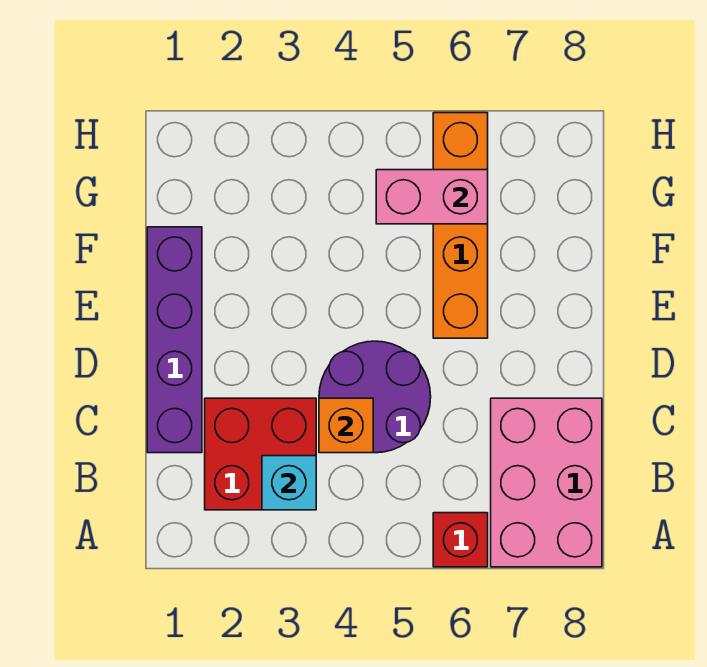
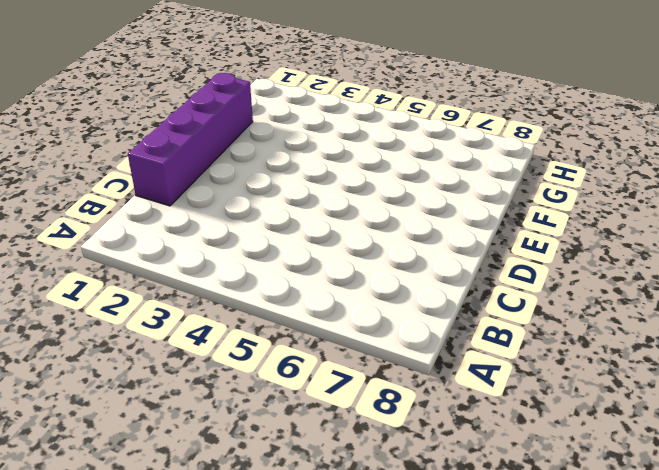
none -> red brick A6 level 1
none -> pink brick A7:C8 level 1

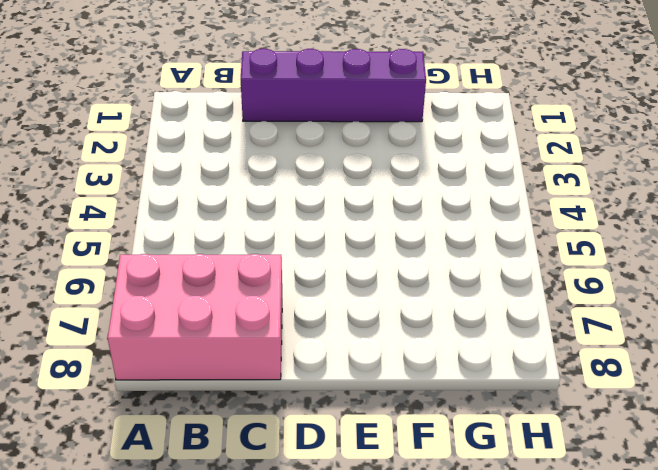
none -> red brick A6 level 1
none -> red brick B2:C3 level 1

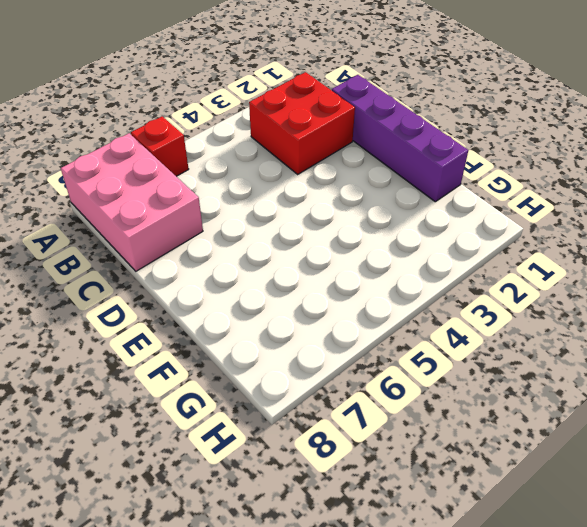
none -> purple round brick C4:D5 level 1
none -> orange brick E6:H6 level 1

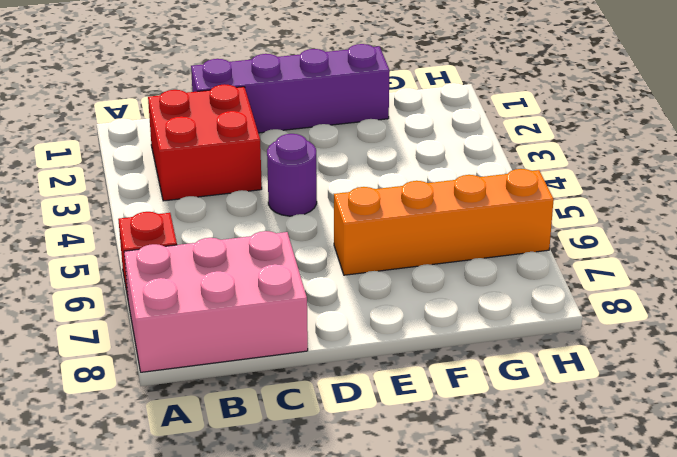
purple round brick D4 level 1 -> purple round brick C4:D5 level 1
none -> cyan brick B3 level 2
none -> orange brick C4 level 2

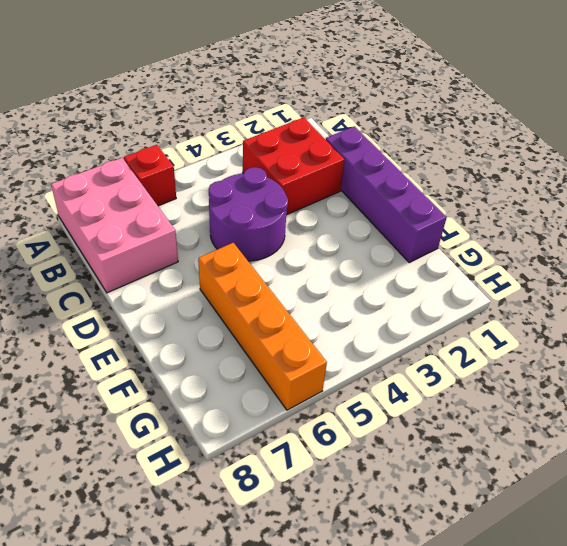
none -> cyan brick B3 level 2
none -> orange brick C4 level 2

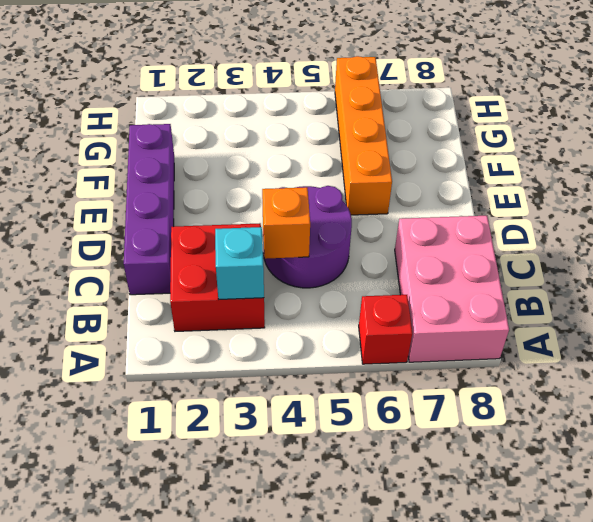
none -> pink brick G5:G6 level 2

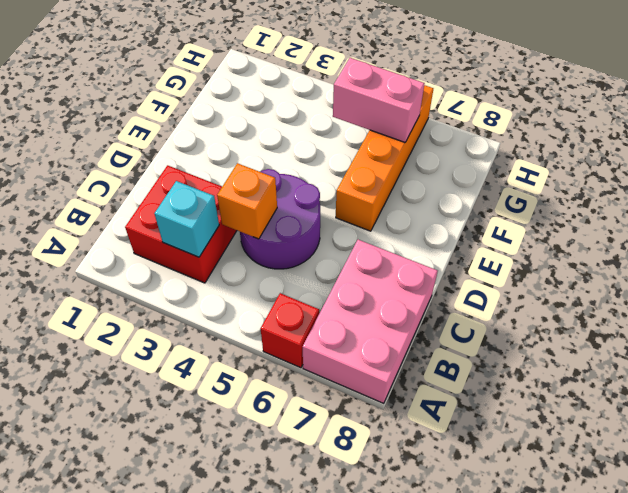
none -> purple brick C1:F1 level 1

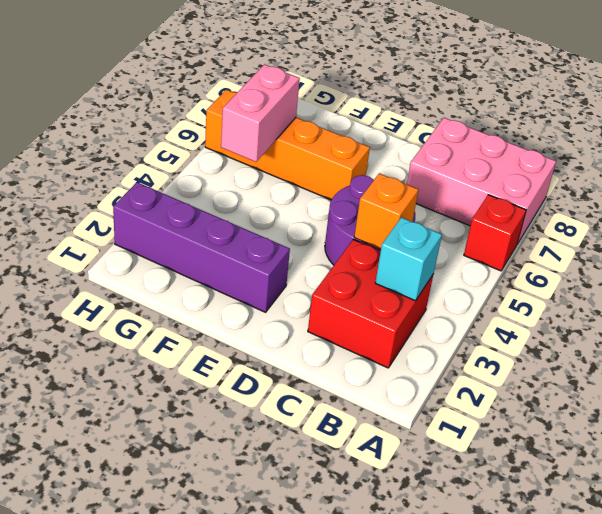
purple brick E2:H2 level 1 -> purple brick C1:F1 level 1

